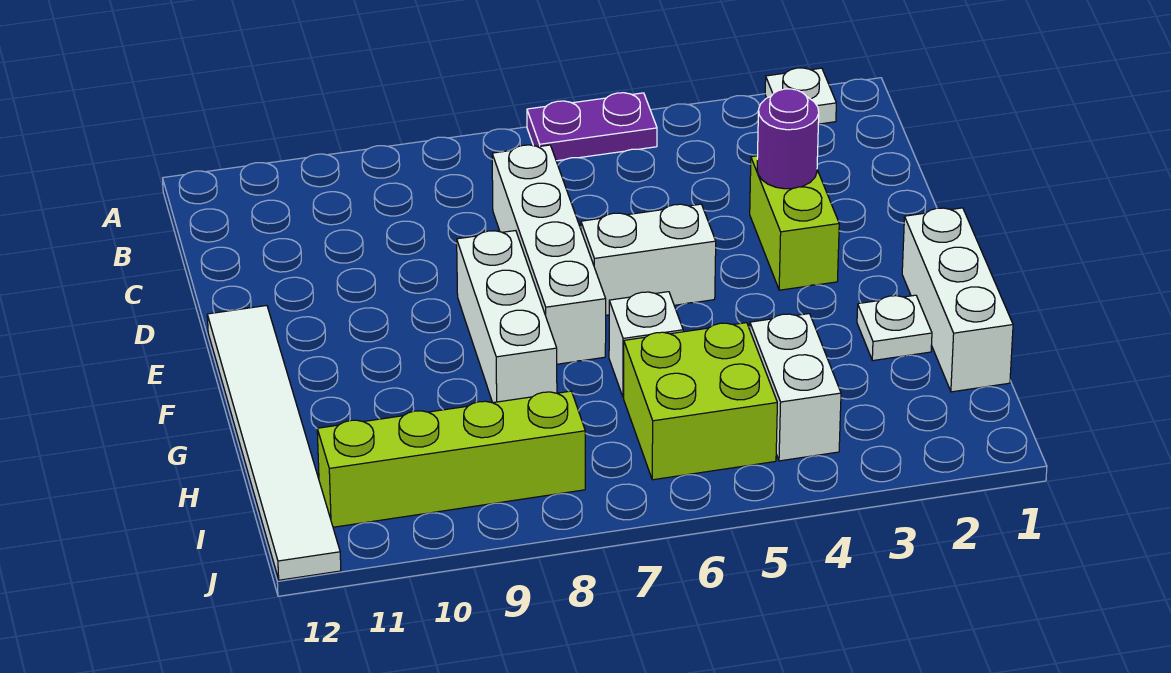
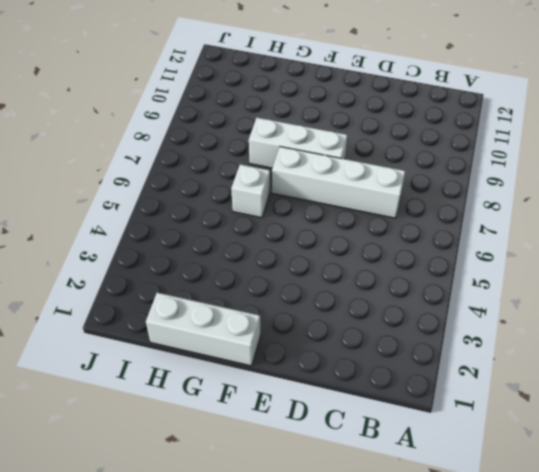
none -> white plate A2 level 1
none -> purple plate A5:A6 level 1
none -> lime brick D3:E3 level 1

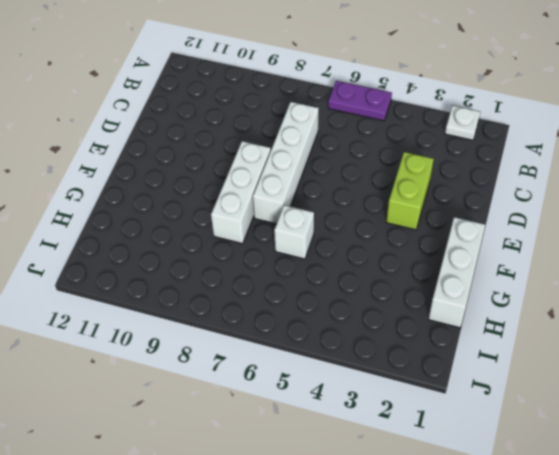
none -> white brick E5:E6 level 1
none -> white tile E12:J12 level 1
none -> white plate G2 level 1

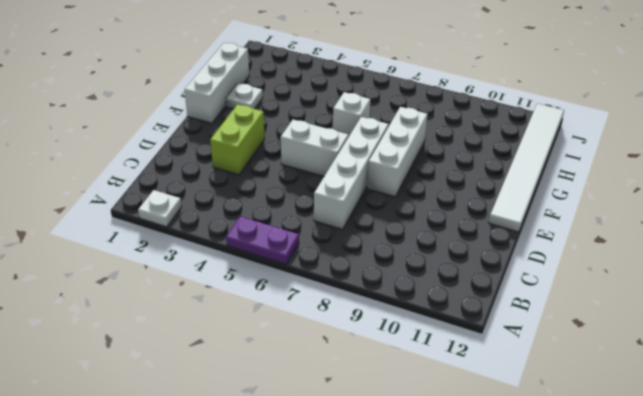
none -> white brick H4:I4 level 1
none -> lime brick H5:I6 level 1
none -> lime brick I8:I11 level 1

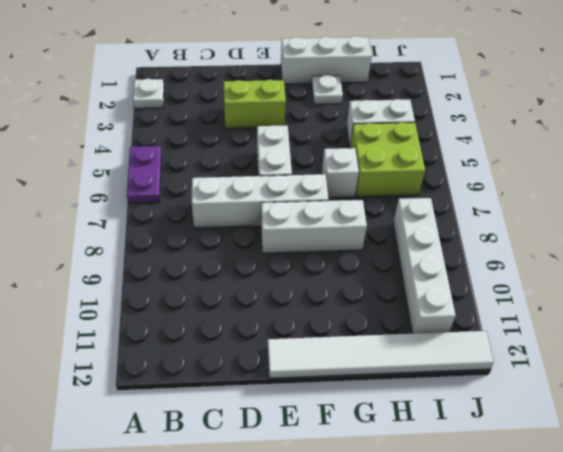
white brick I8:I11 level 1 -> lime brick I8:I11 level 1
none -> purple round brick D3 level 2

